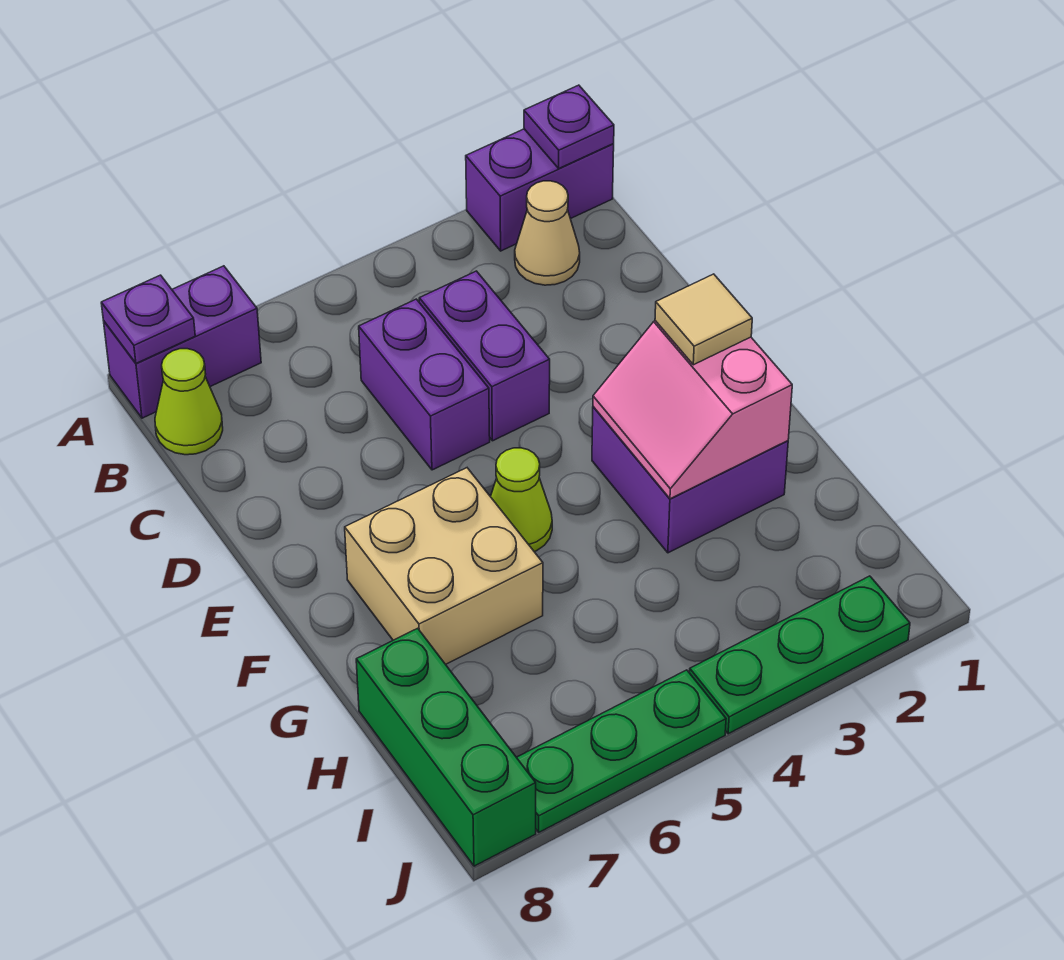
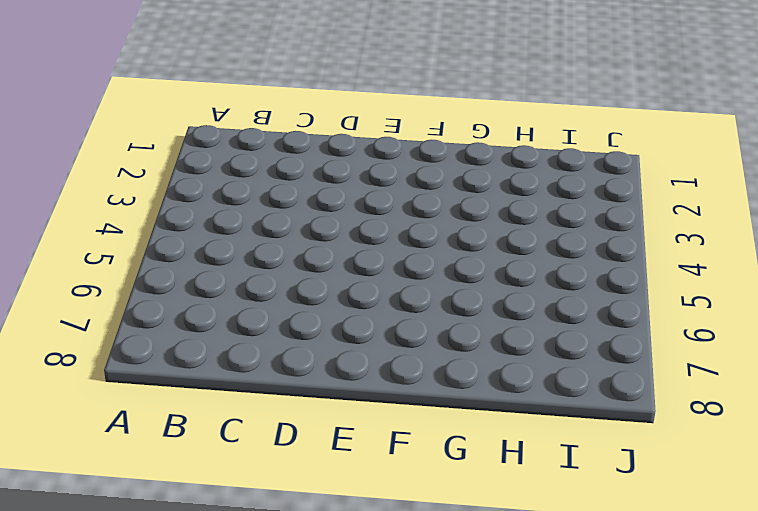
none -> purple brick A1:A2 level 1
none -> purple brick A7:A8 level 1
none -> tan cone B2 level 1

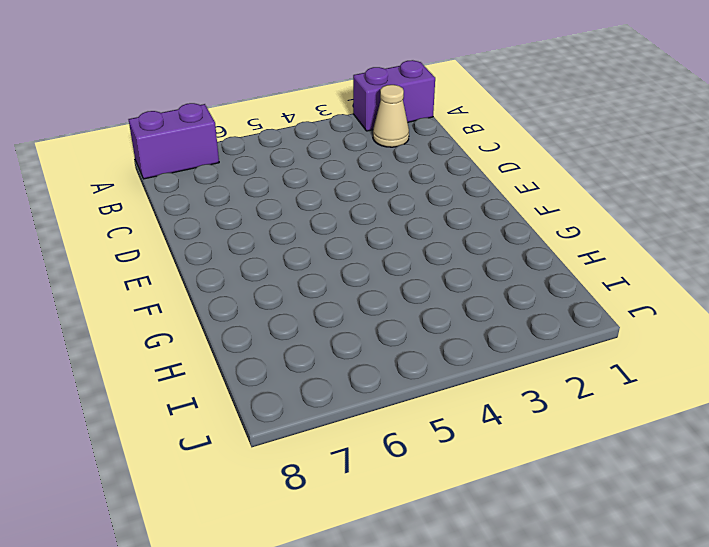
none -> lime cone B8 level 1
none -> purple brick C4:D4 level 1
none -> purple brick C5:D5 level 1

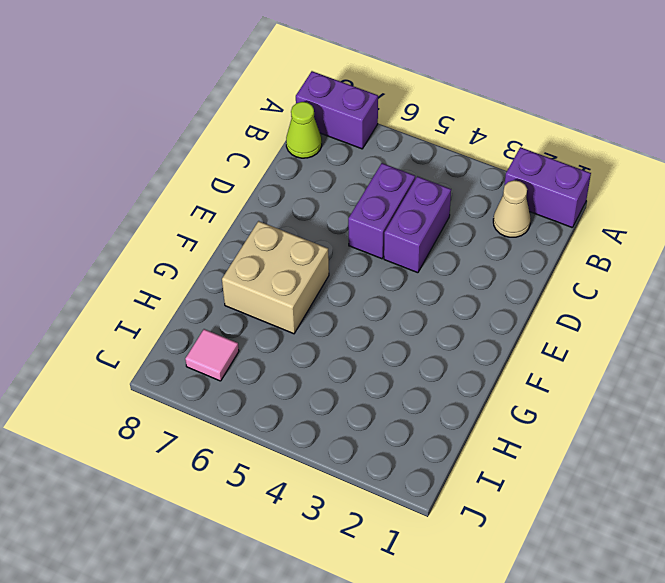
pink tile I7 level 1 -> none
none -> purple brick F2:G3 level 1
none -> lime cone F5 level 1
none -> green brick H8:J8 level 1

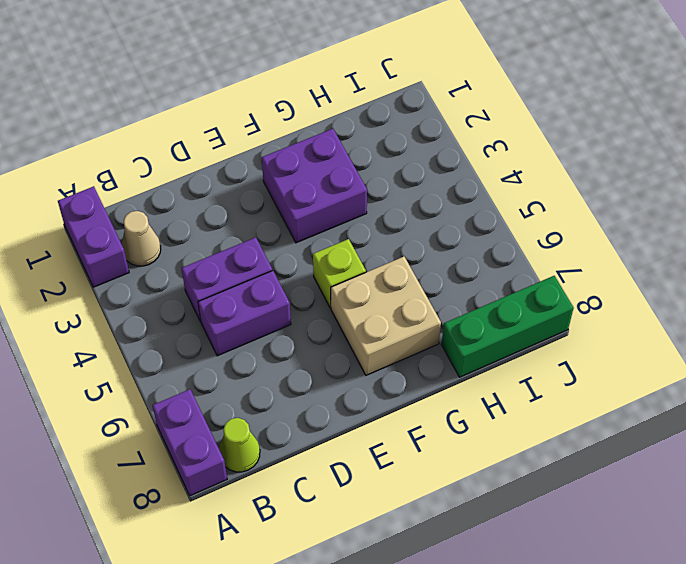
lime brick F5 level 1 -> lime cone F5 level 1
none -> green plate J2:J4 level 1
none -> green plate J5:J7 level 1
none -> purple plate A1 level 2

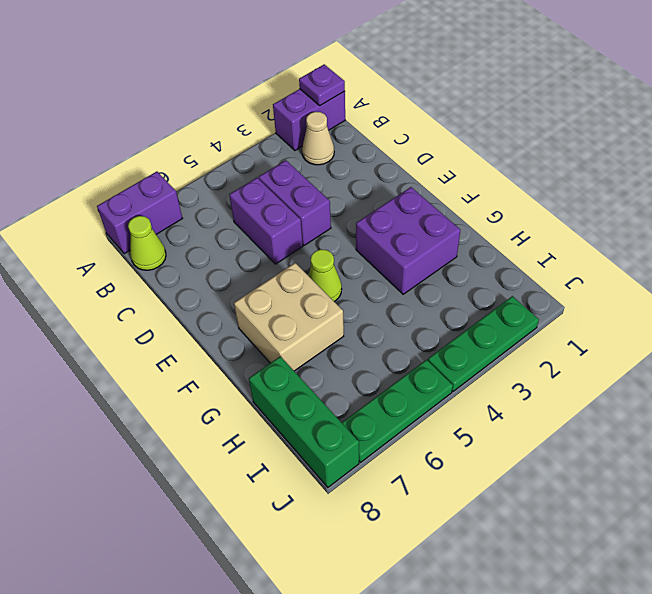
none -> purple plate A8 level 2
none -> pink slope F2:G3 level 2 top 2
none -> tan tile F2 level 3

